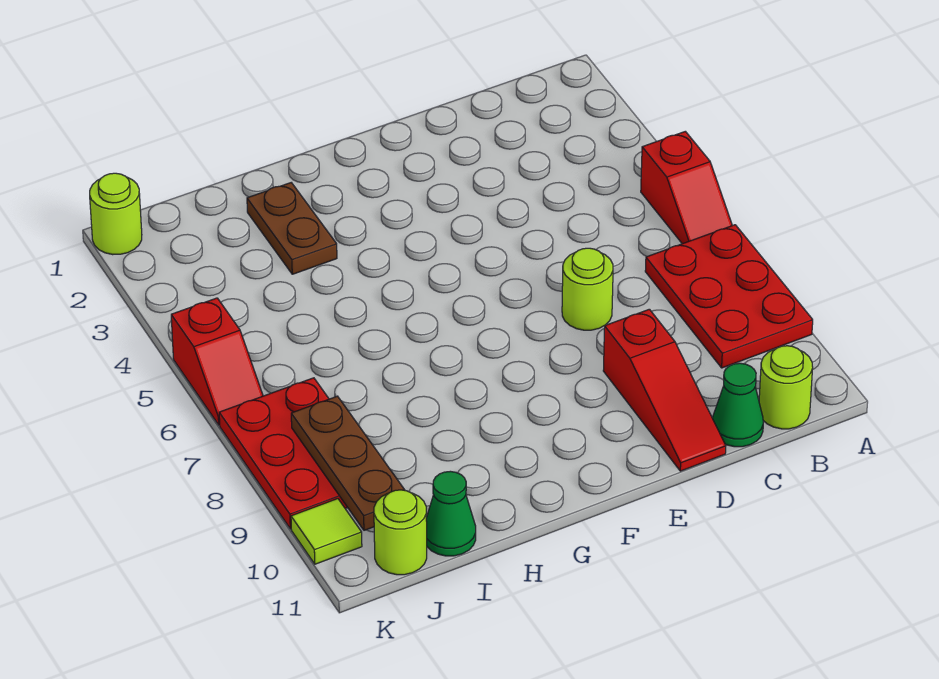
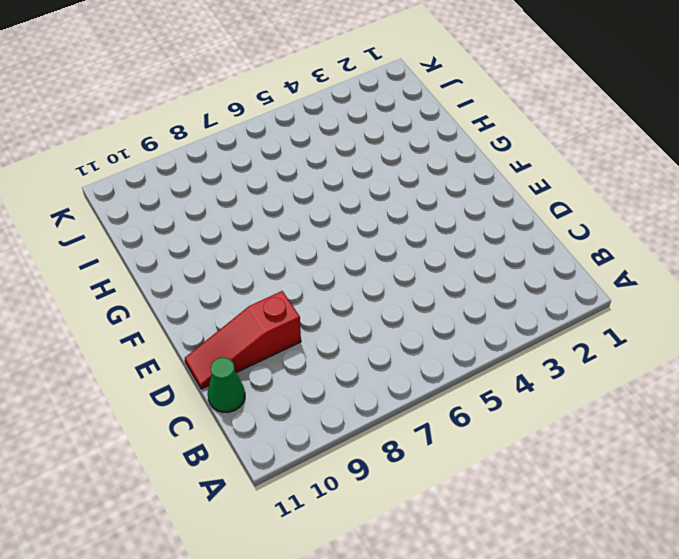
none -> red slope A5:A6 level 1 top 5
none -> red plate A7:B9 level 1
none -> lime round brick B11 level 1

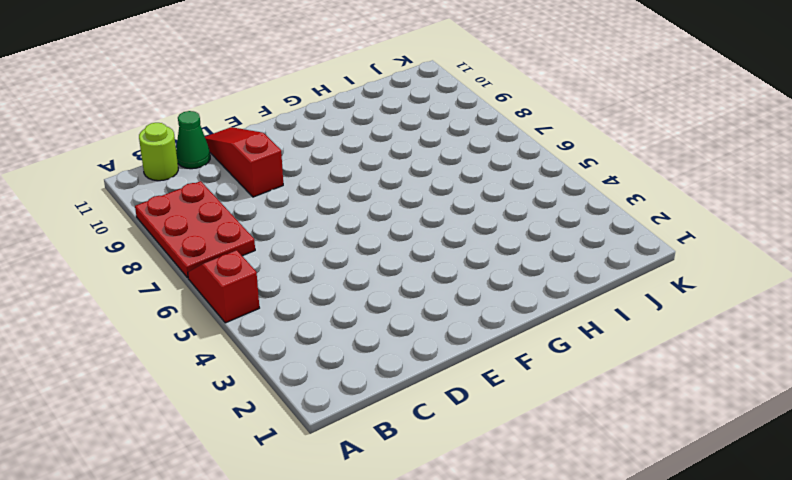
none -> lime round brick D7 level 1
none -> brown plate H2:H3 level 1
none -> green cone I11 level 1

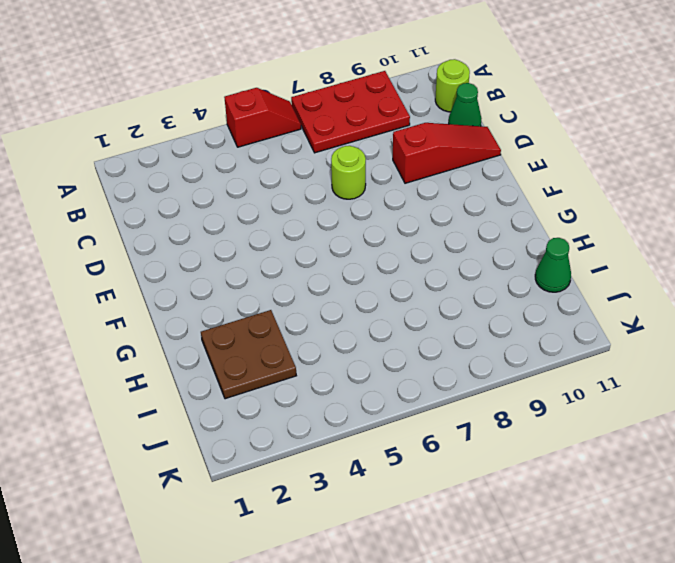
brown plate H2:I3 level 1 -> brown plate H2:H3 level 1
none -> red plate J7:K9 level 1
none -> lime round brick J11 level 1
none -> lime round brick K1 level 1

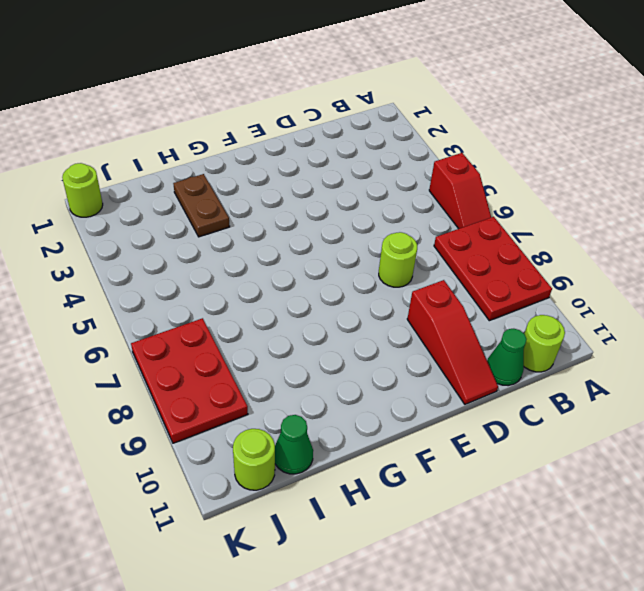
none -> red slope K5:K6 level 1 top 5
none -> lime tile K10 level 1
none -> brown plate J8:J10 level 2

